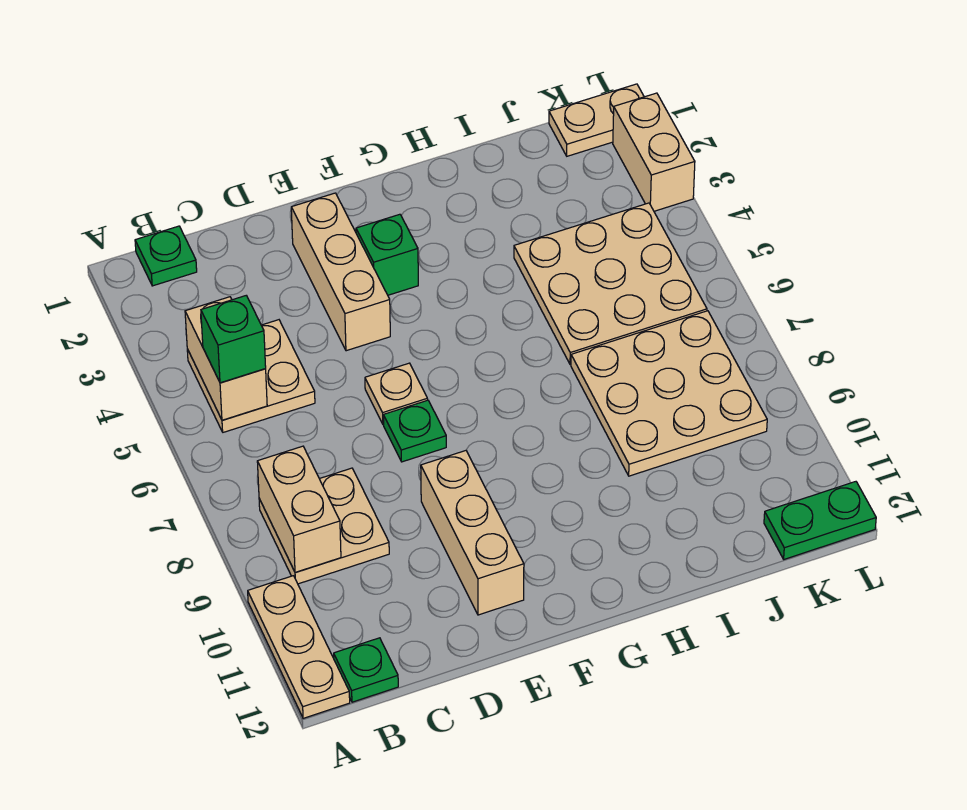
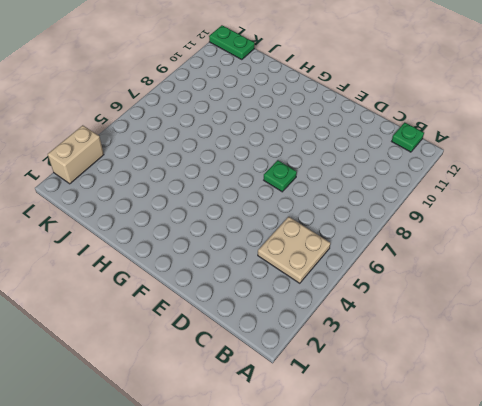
none -> tan plate A10:A12 level 1
none -> green plate B1 level 1
none -> tan plate B8:C9 level 1

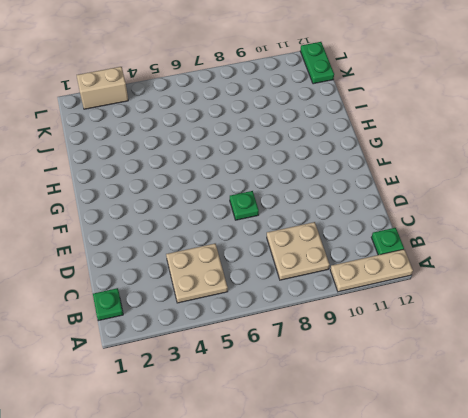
none -> tan brick E2:E4 level 1
none -> tan plate E6 level 1
none -> tan brick E9:E11 level 1

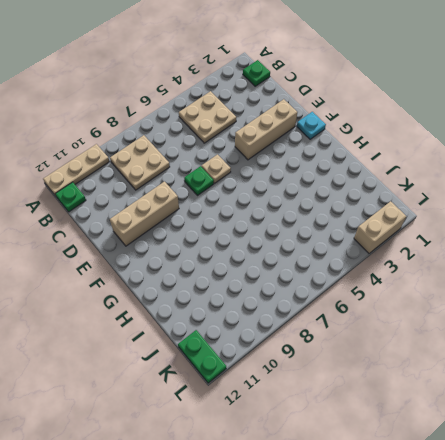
cyan plate F1 level 1 -> none
none -> green brick F3 level 1
none -> tan plate I4:K6 level 1
none -> tan plate I7:K9 level 1

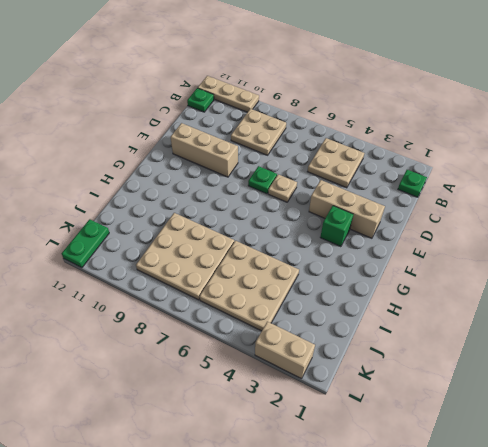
none -> tan plate K1:L1 level 1
none -> tan brick B4:B5 level 2
none -> tan brick B8:B9 level 2

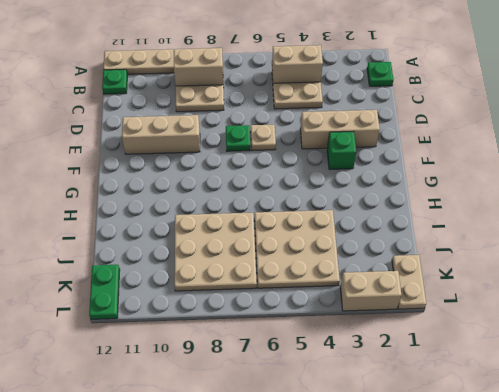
none -> green brick B5 level 3

